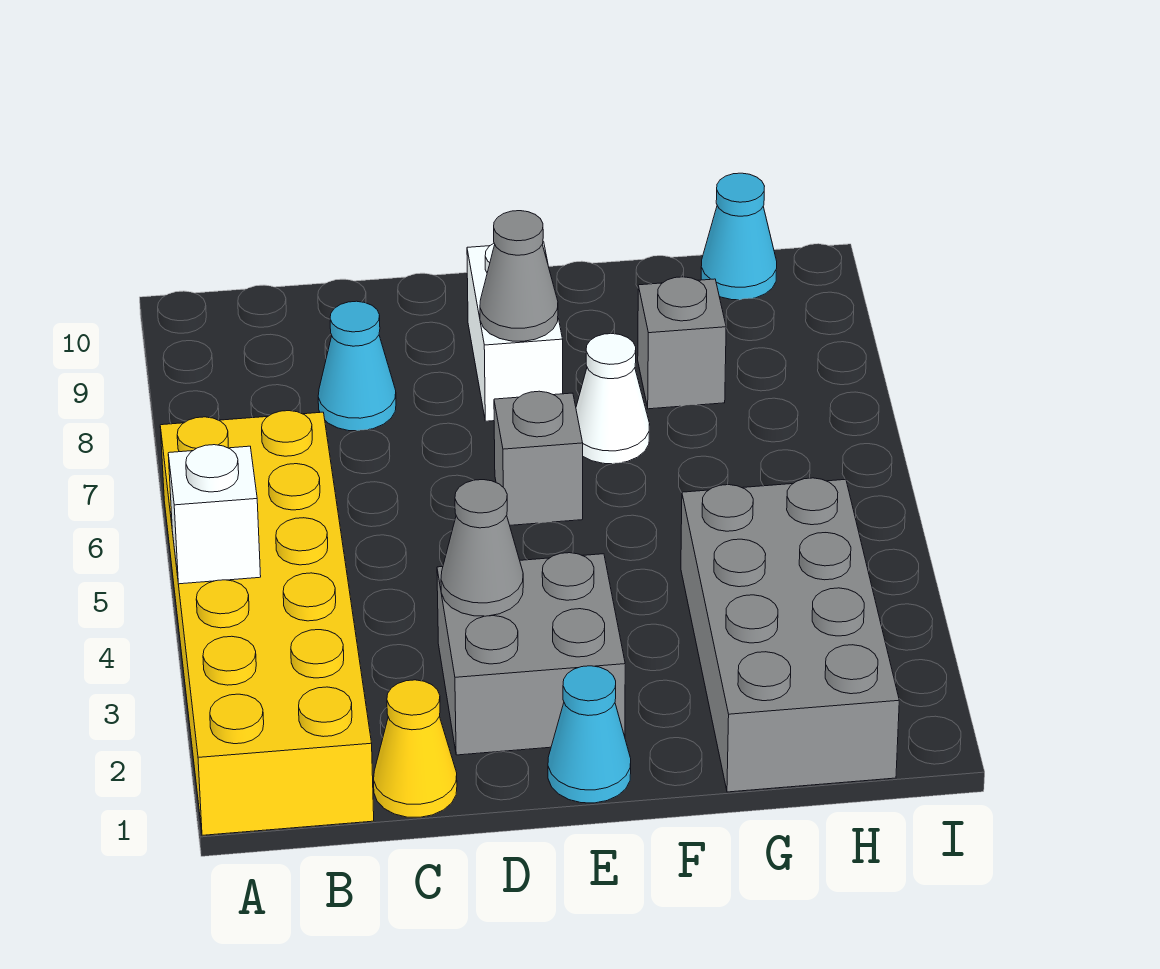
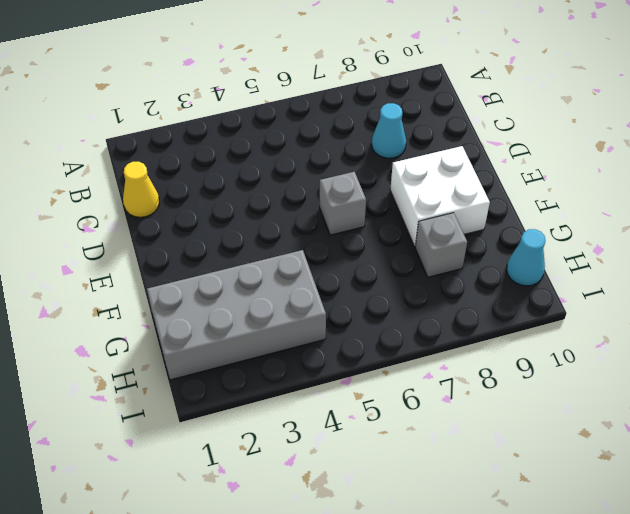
white brick E8:F9 level 1 -> white brick E8:E9 level 1
none -> yellow brick A1:B6 level 1
none -> grey brick D2:E3 level 1
none -> cyan cone E1 level 1

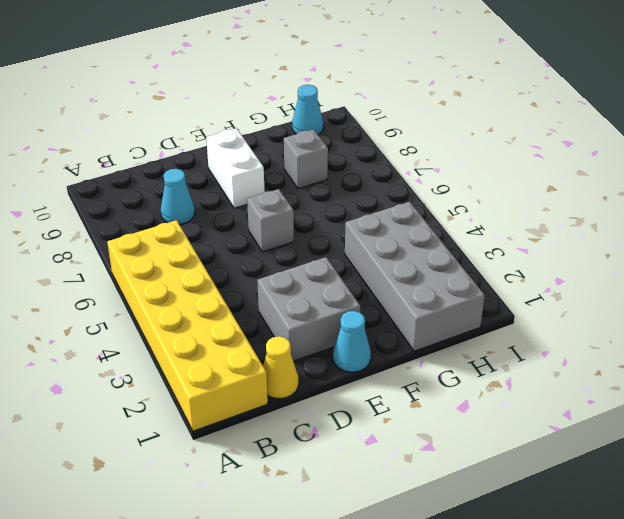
none -> white cone F7 level 1
none -> white brick A4 level 2
none -> grey cone D3 level 2

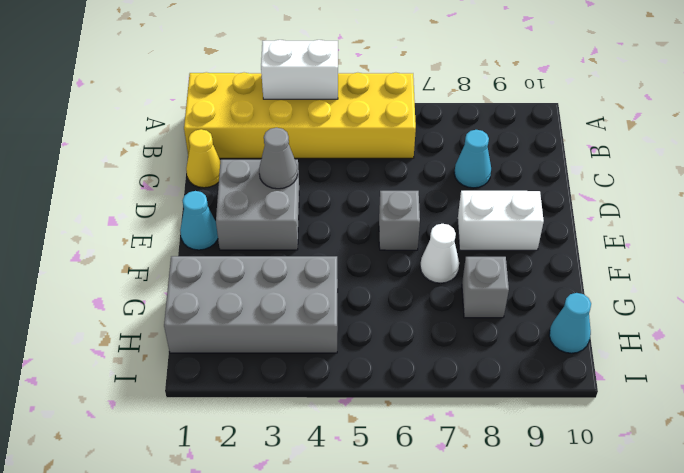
white brick A3:A4 level 2 -> white brick A4 level 2
none -> grey cone E8 level 2

